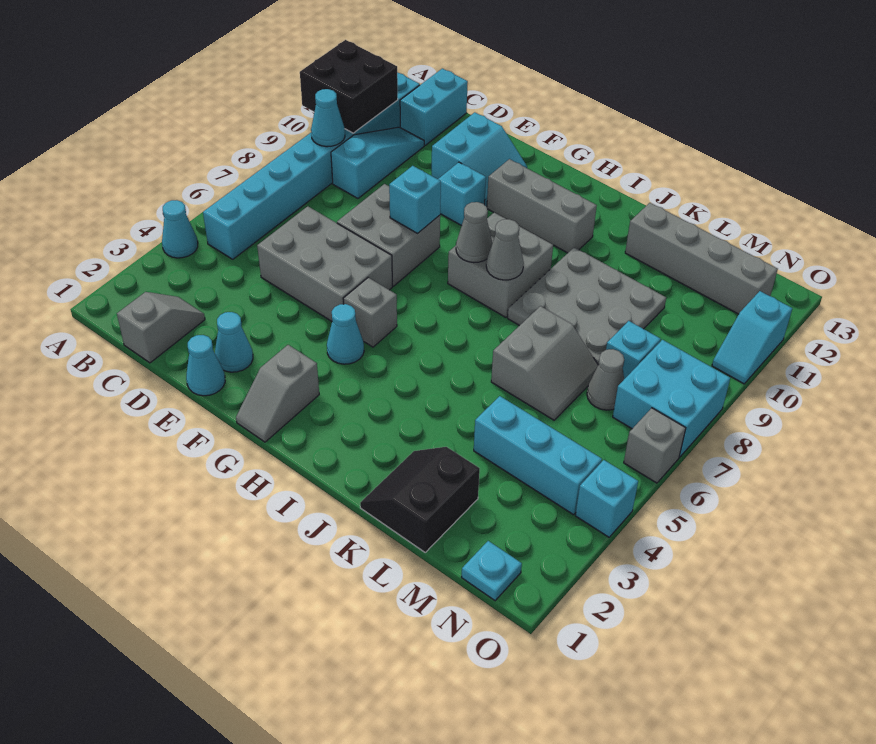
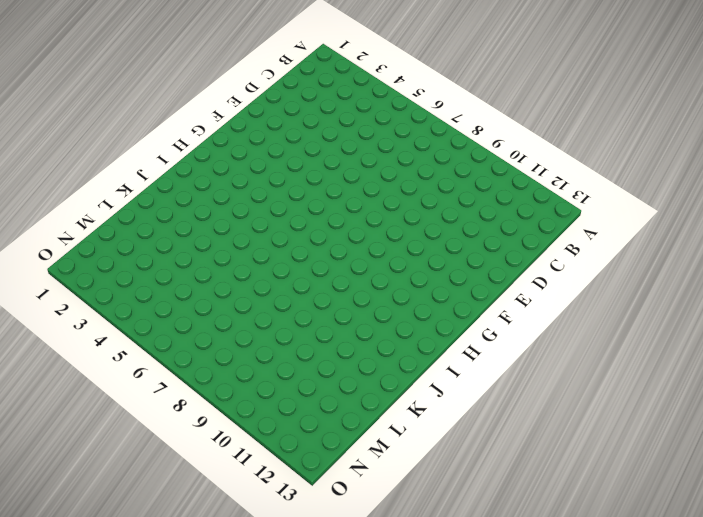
none -> cyan cone A4 level 1
none -> cyan brick B5:B12 level 1
none -> grey slope C1:C2 level 1 top 1
none -> cyan slope C9:C11 level 1 top 9

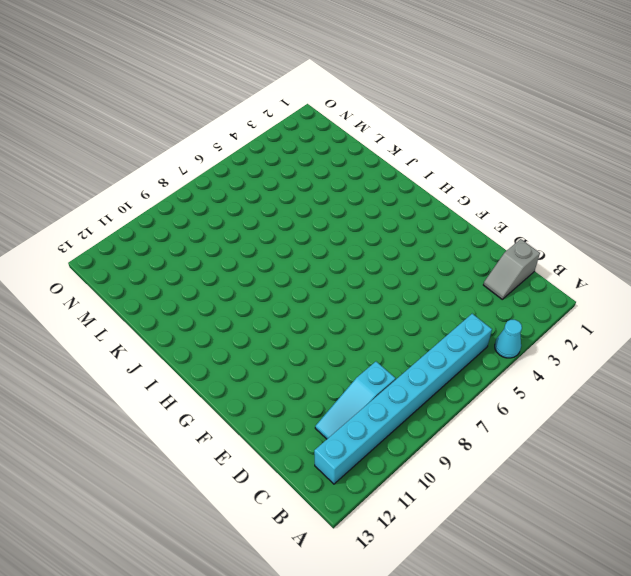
none -> cyan brick C12:C13 level 1
none -> grey brick D5:F6 level 1
none -> cyan cone E1 level 1
none -> cyan cone E2 level 1

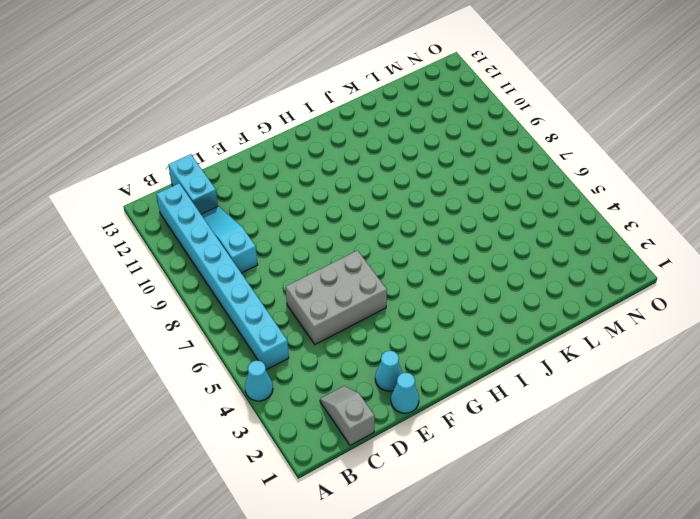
none -> grey brick E7:F8 level 1
none -> cyan slope E11:F12 level 1 top E
none -> cyan brick F10 level 1
none -> grey slope G1:G2 level 1 top 2

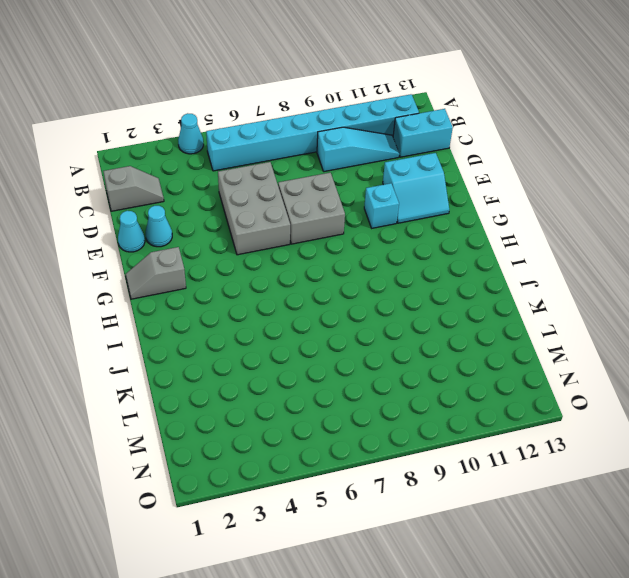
none -> cyan cone G4 level 1
none -> grey brick G5 level 1
none -> grey brick G11:I11 level 1
none -> grey brick H8:I9 level 1

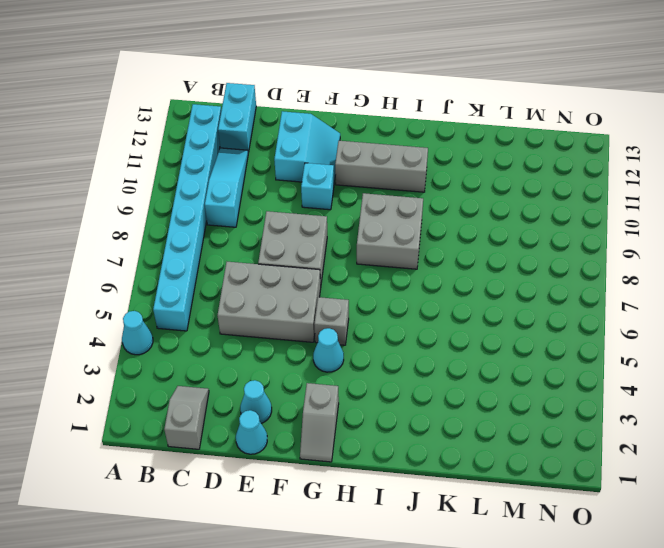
none -> grey plate J8:L10 level 1
none -> black slope K1:L2 level 1 top L
none -> grey slope K6:L7 level 1 top K
none -> grey brick K12:N12 level 1

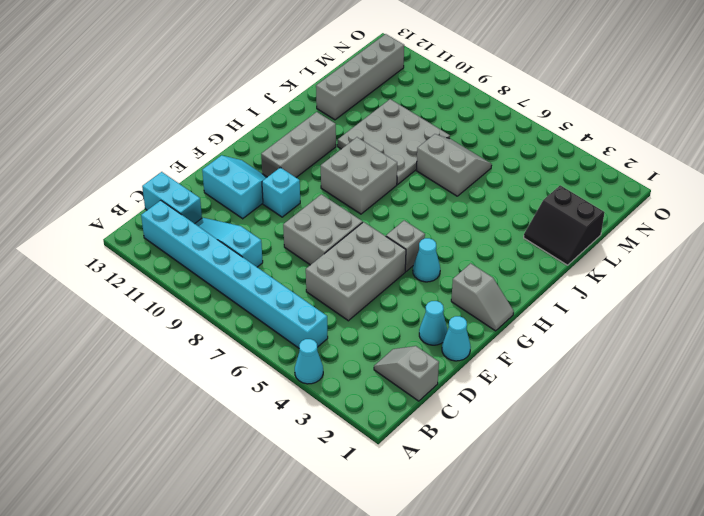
none -> cyan brick L4:N4 level 1
none -> grey cone M7 level 1
none -> cyan brick M8 level 1
none -> cyan plate N1 level 1

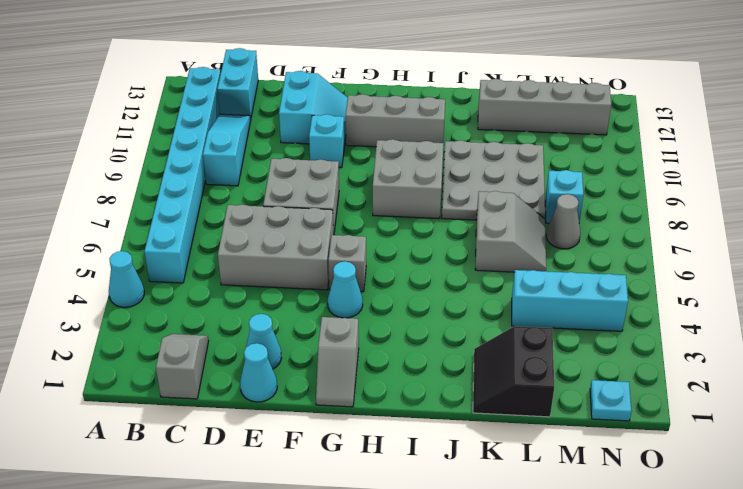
none -> cyan brick N7:O8 level 1
none -> cyan brick O4 level 1
none -> grey brick O6 level 1
none -> cyan slope O10:O11 level 1 top 11

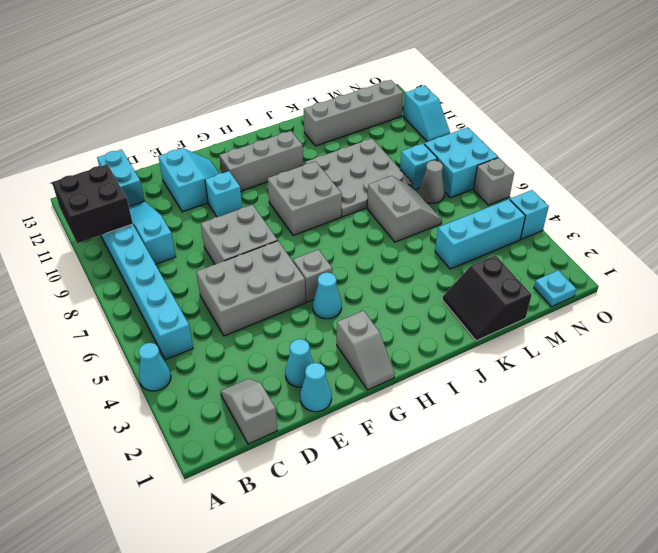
none -> cyan cone B9 level 2
none -> cyan brick F8 level 2
none -> grey cone H8 level 2
none -> grey cone I8 level 2

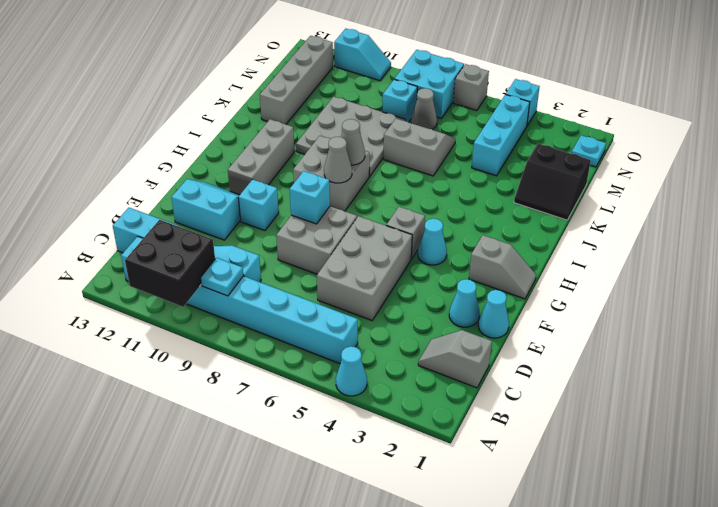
cyan plate B9 level 2 -> cyan cone B9 level 2

